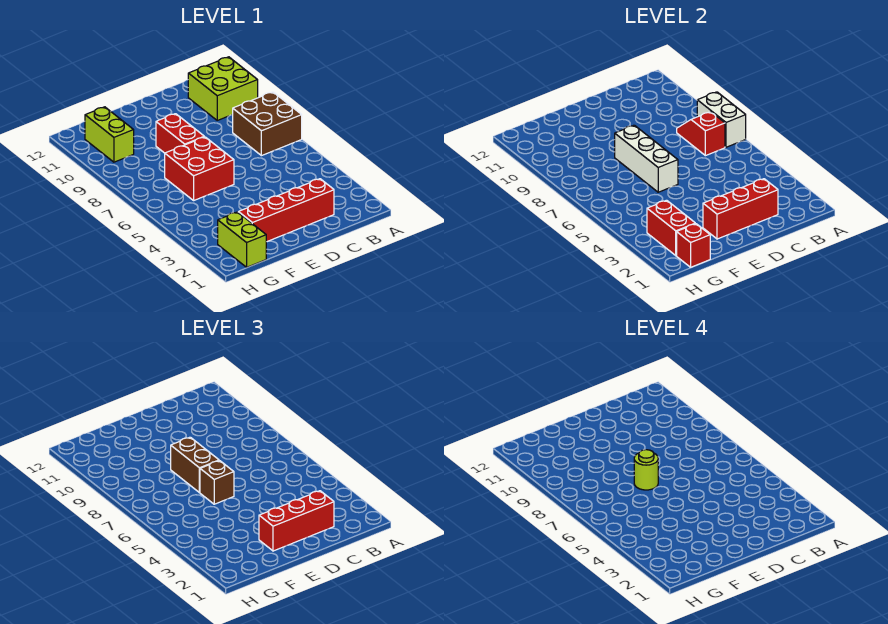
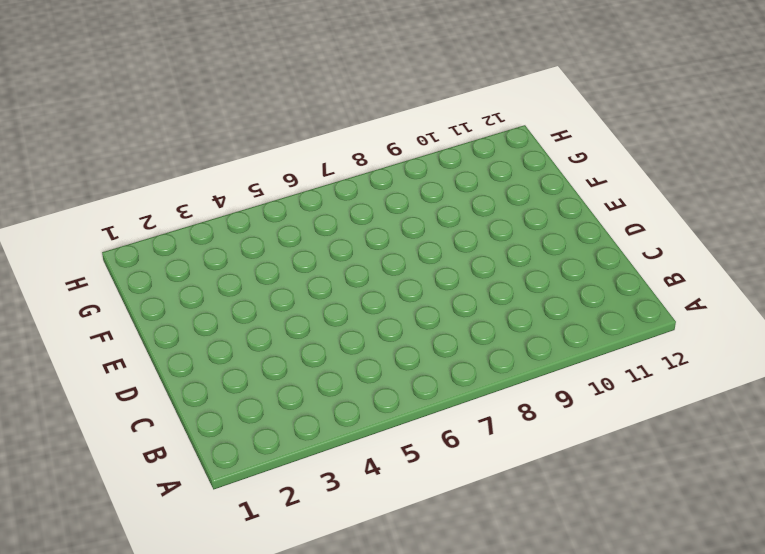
none -> brown brick A7:B8 level 1
none -> lime brick A10:B11 level 1
none -> red brick C2:F2 level 1

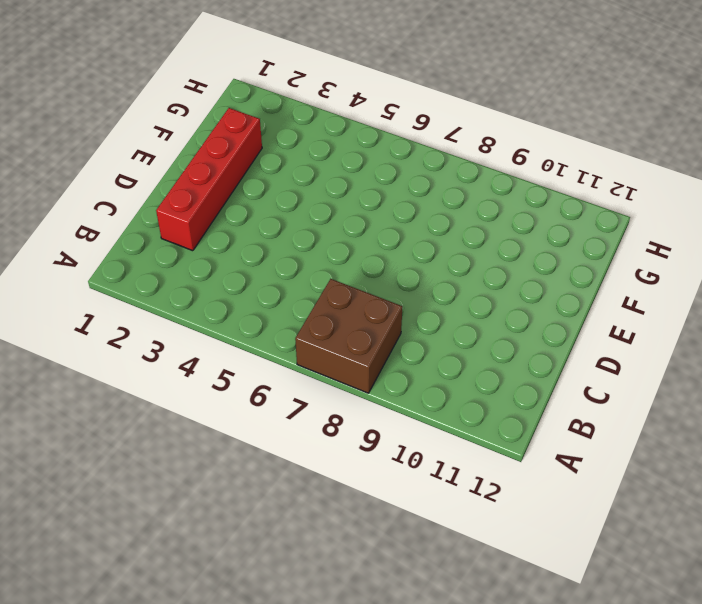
none -> lime brick A10:B11 level 1
none -> red brick E6:F7 level 1
none -> red brick E8:E9 level 1

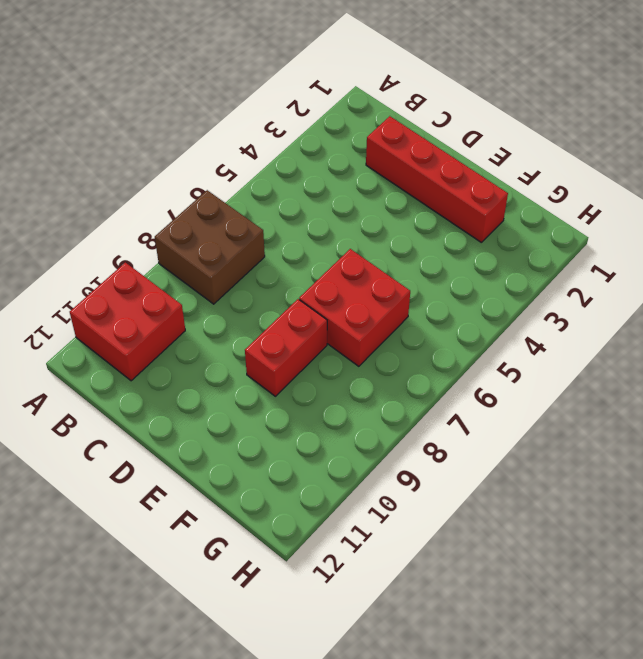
red brick A10:B11 level 1 -> lime brick A10:B11 level 1
none -> lime brick G1:G2 level 1
none -> lime brick G10:G11 level 1
none -> white brick A7:A8 level 2

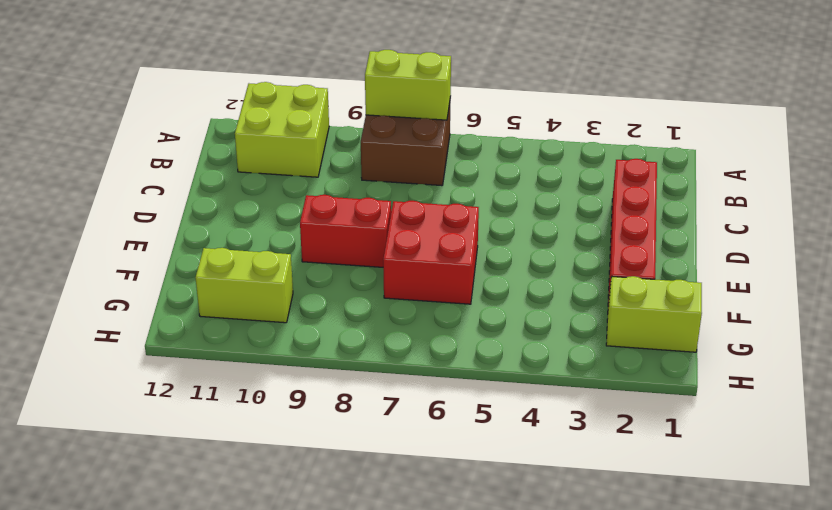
lime brick A7:A8 level 2 -> white brick A7:A8 level 2
none -> red slope B7:B8 level 2 top 7
none -> red brick C2:E2 level 2
none -> white brick E6:E8 level 2

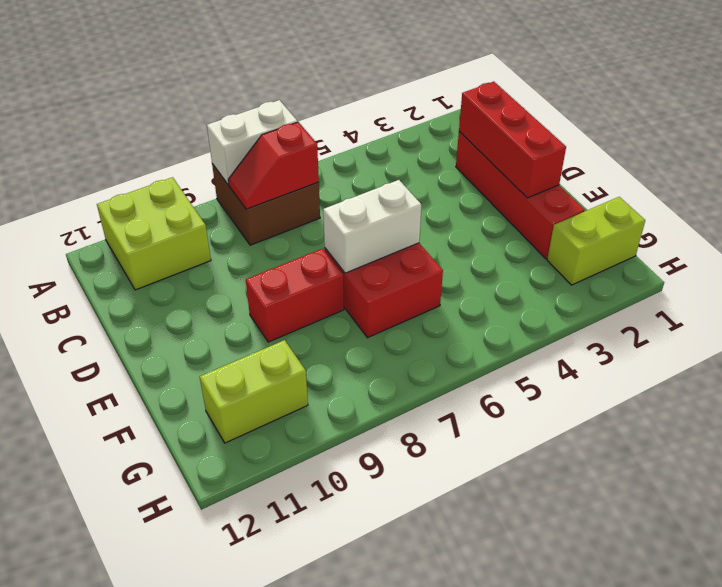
white brick E6:E7 level 2 -> white brick E6:E8 level 2
none -> red brick G1 level 2
none -> red brick G2:G3 level 2
none -> red brick C2:E2 level 3

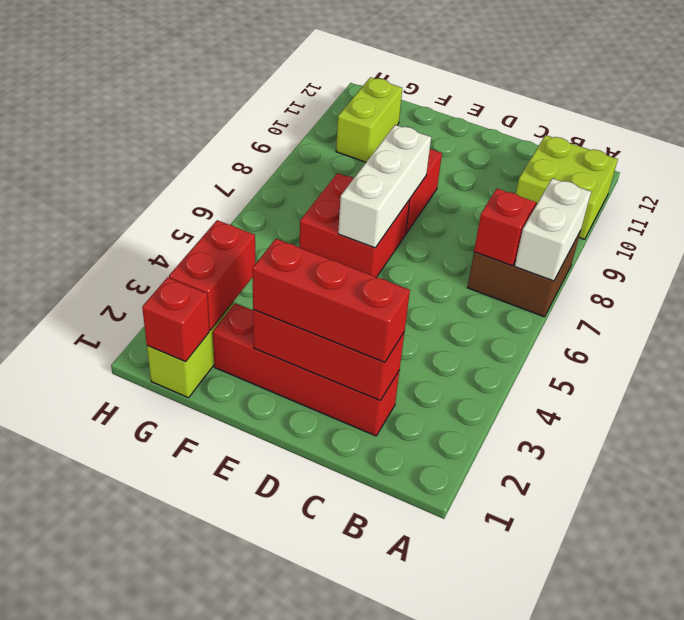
none -> brown brick E6 level 3
none -> brown brick E7:E8 level 3
none -> lime round brick E7 level 4

